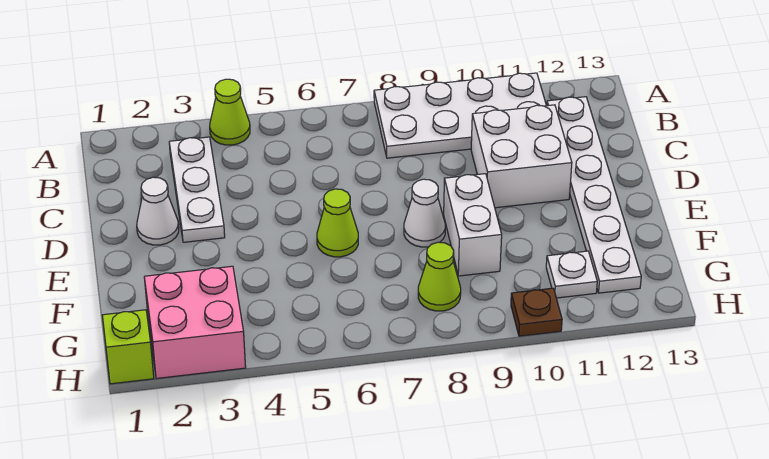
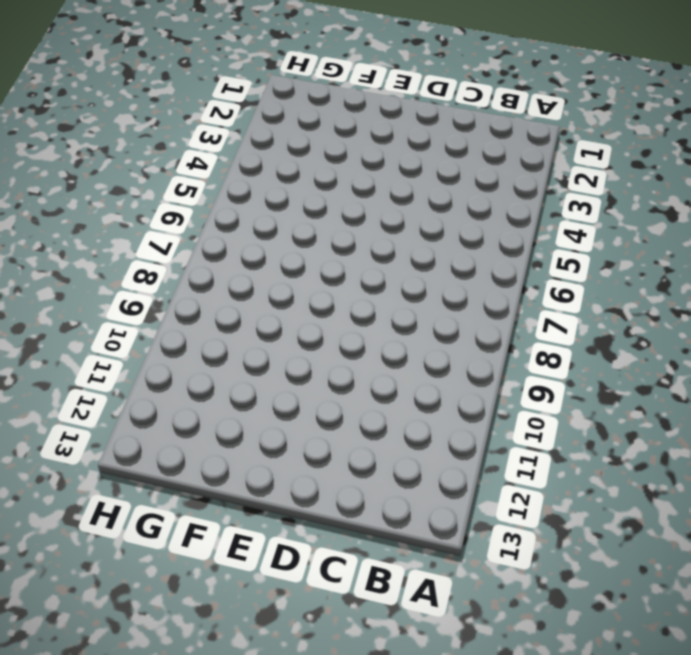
none -> lime cone A4 level 1
none -> white plate A8:B11 level 1
none -> white plate B3:D3 level 1

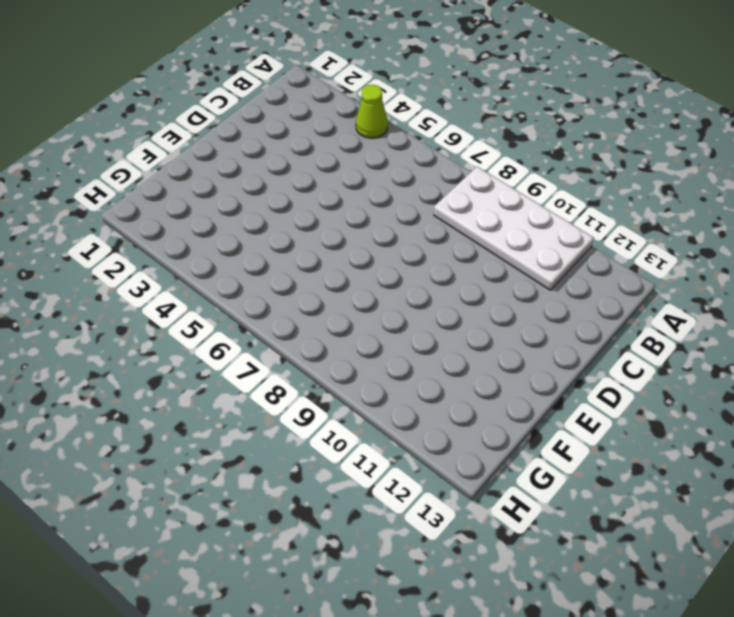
none -> white plate B3:D3 level 1
none -> white plate B12:G12 level 1
none -> white brick C10:D11 level 1

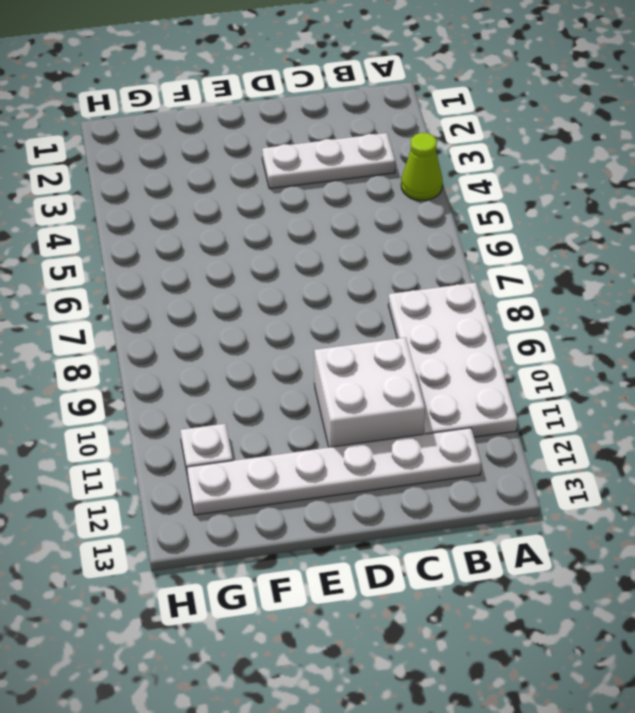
none -> white cone D2 level 1
none -> lime cone E6 level 1
none -> white cone E8 level 1

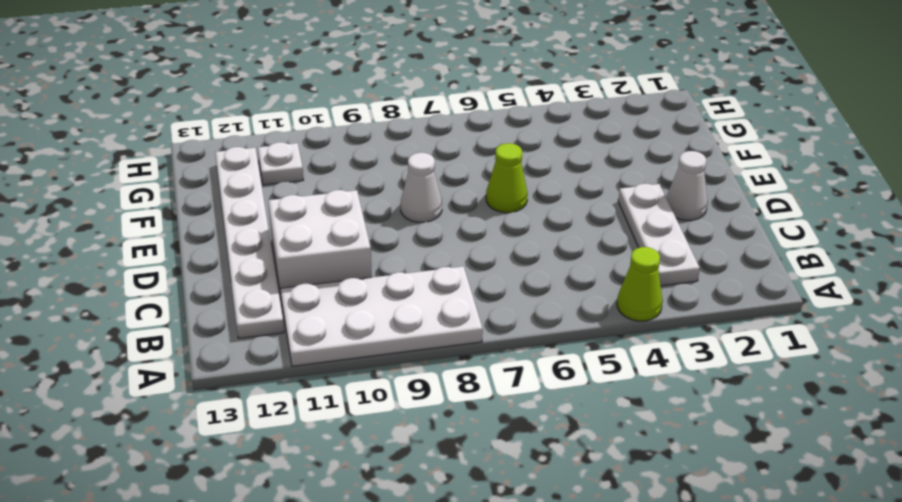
none -> white brick E9:F9 level 1
none -> pink brick G2:H3 level 1
none -> lime cone G8 level 1

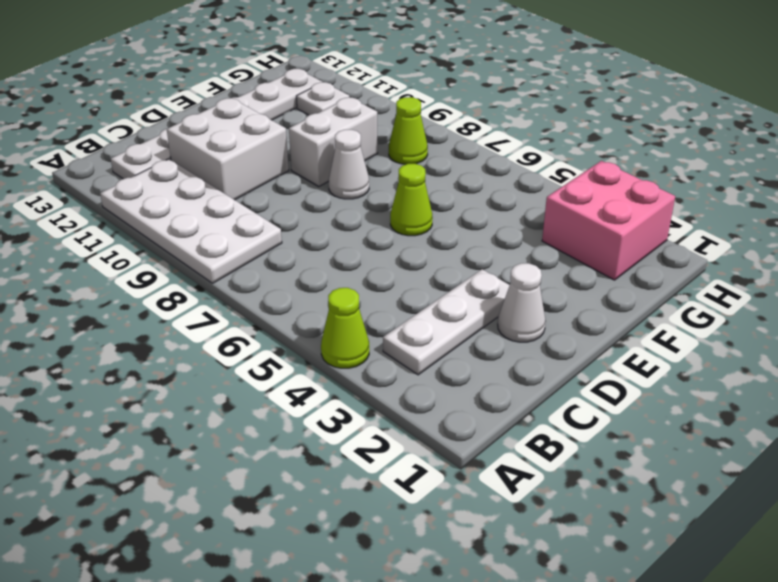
none -> lime brick H1 level 1
none -> brown plate H10 level 1

